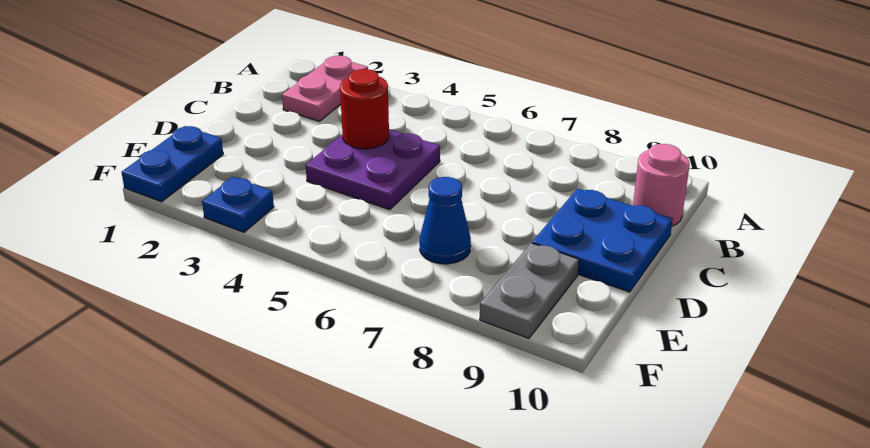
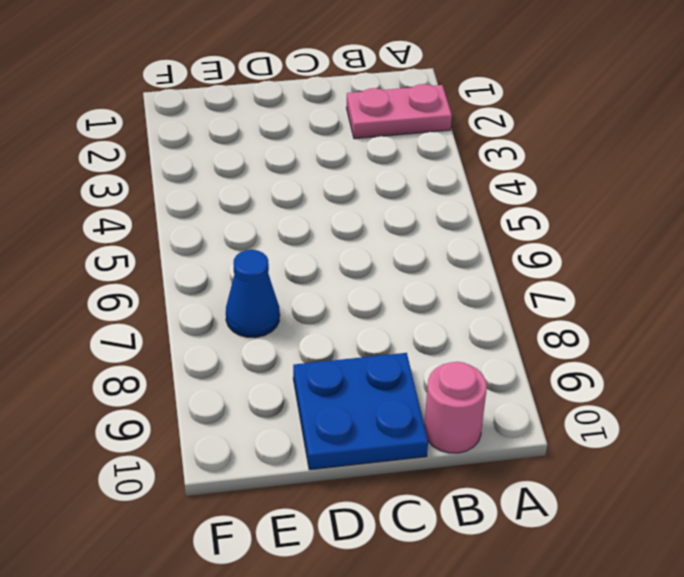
none -> purple plate C4:D5 level 1
none -> blue plate E1:F1 level 1

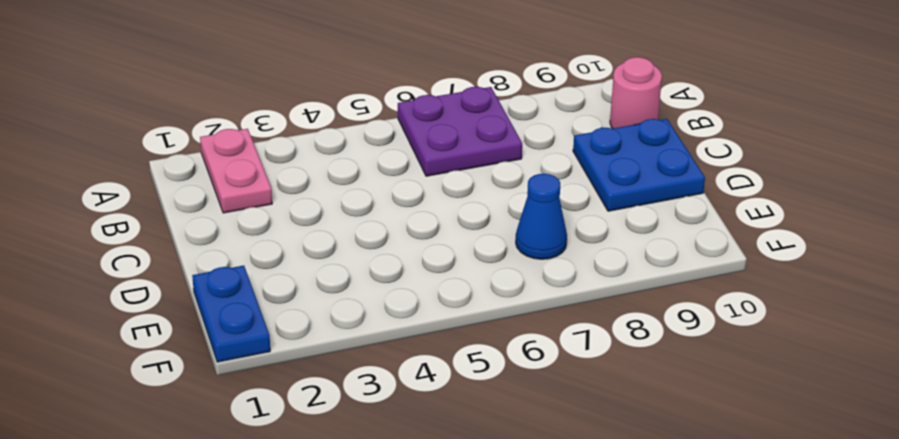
purple plate A6:B7 level 1 -> purple plate C4:D5 level 1
none -> grey plate E9:F9 level 1
none -> blue plate F3 level 1

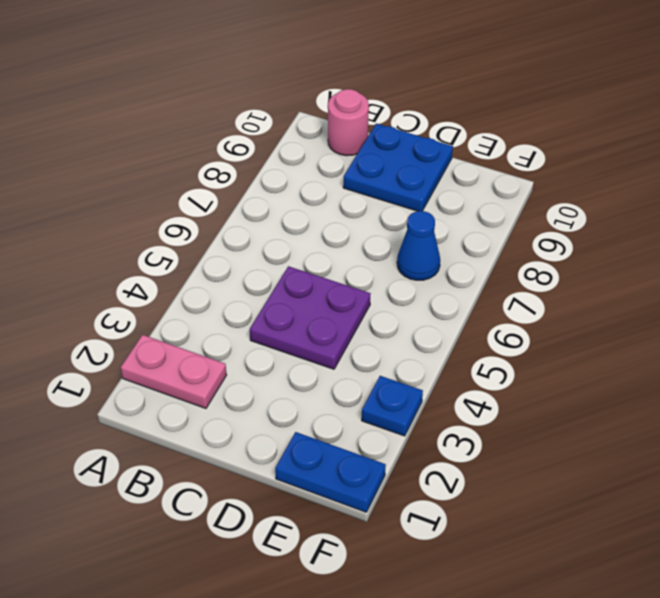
none -> grey plate E9:F9 level 1
none -> red round brick C4 level 2

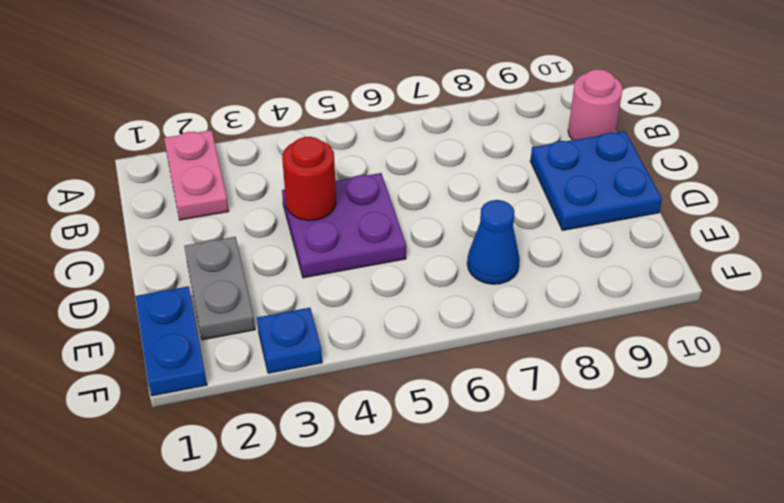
grey plate D2:E2 level 1 -> grey plate E9:F9 level 1

